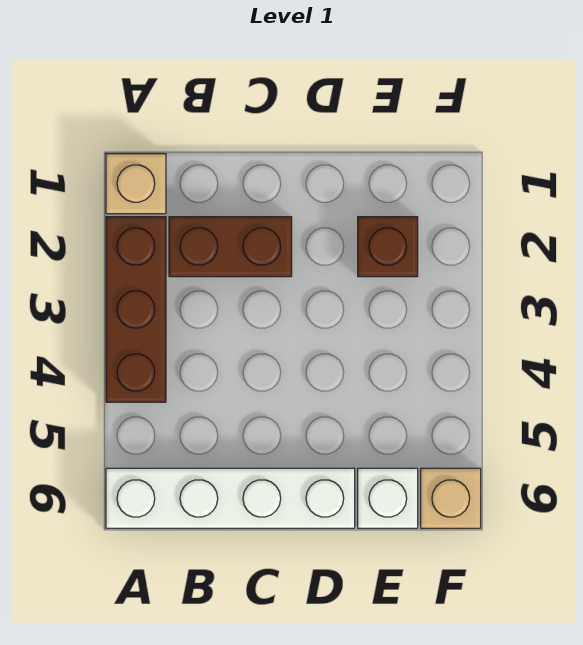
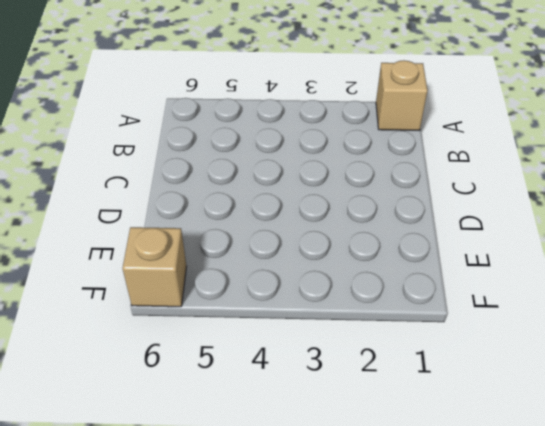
none -> brown brick A2:A4 level 1
none -> white brick A6:D6 level 1

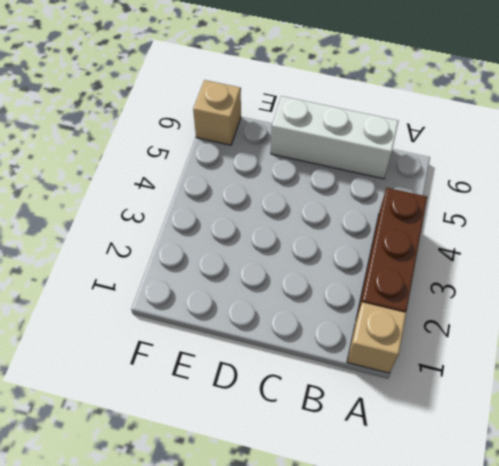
white brick B6:D6 level 1 -> white brick A6:D6 level 1
none -> brown brick B2:C2 level 1
none -> brown brick E2 level 1

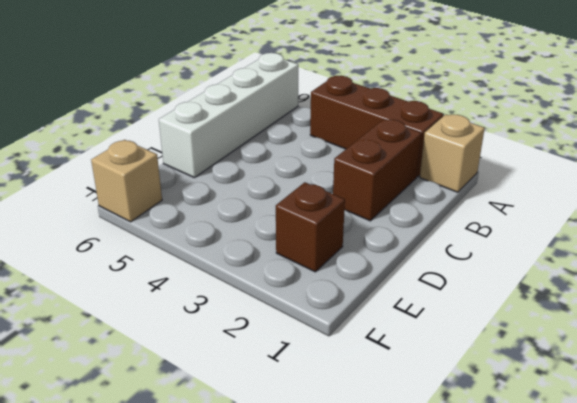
none -> white brick E6 level 1

